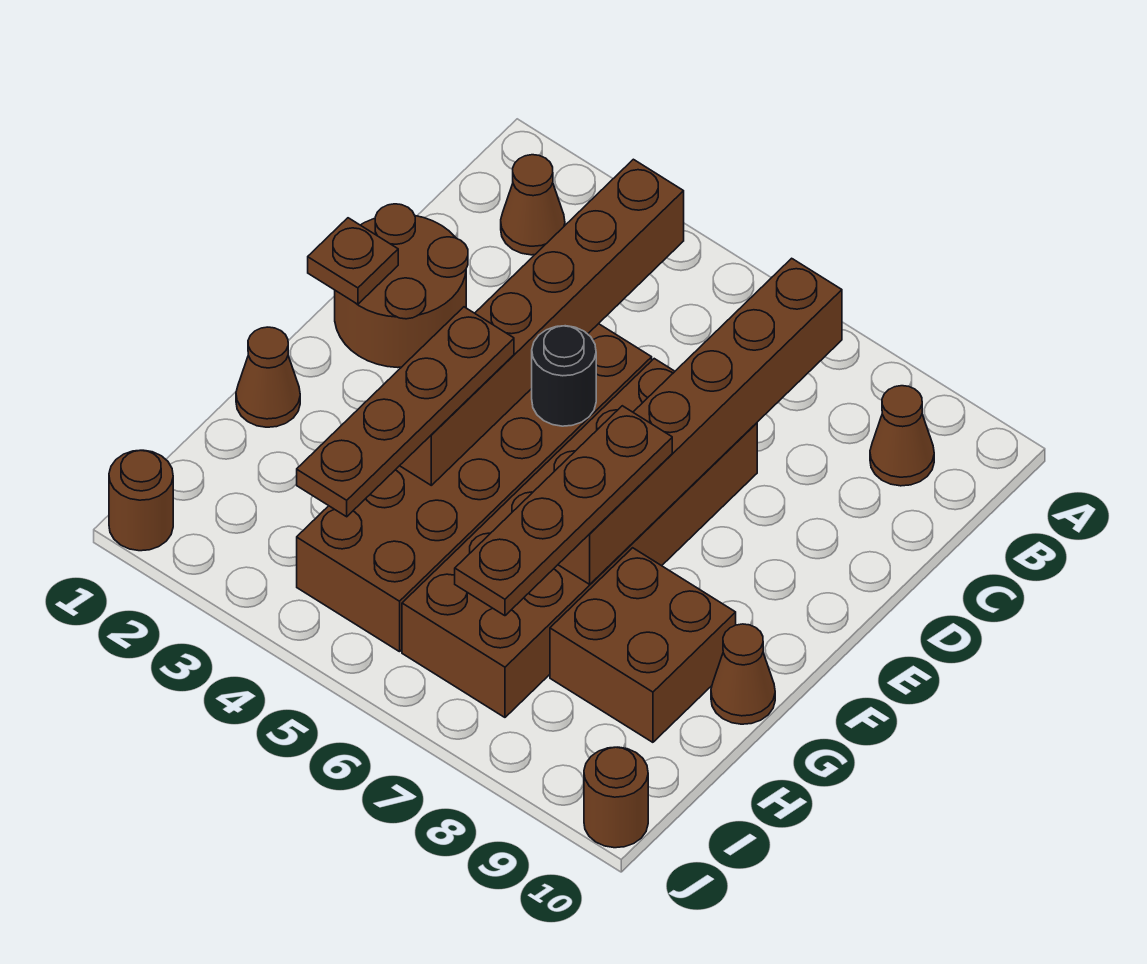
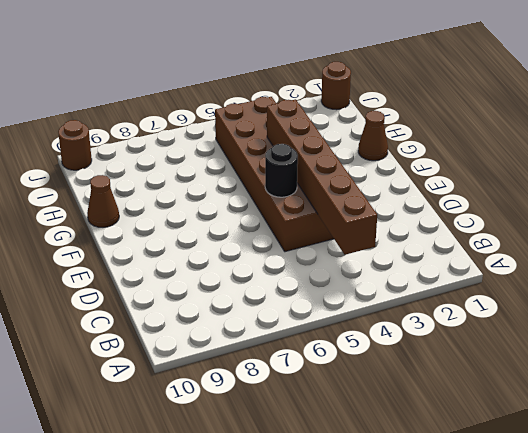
none -> brown cone B2 level 1
none -> brown cone B9 level 1
none -> brown round brick D1:E2 level 1

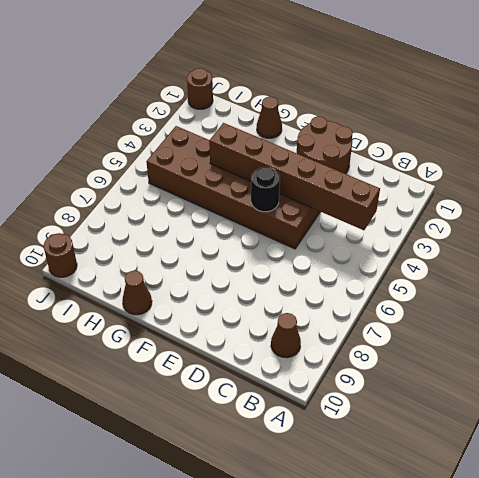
none -> brown cone B2 level 1
none -> brown brick D6:I7 level 1
none -> brown brick G8:H9 level 1

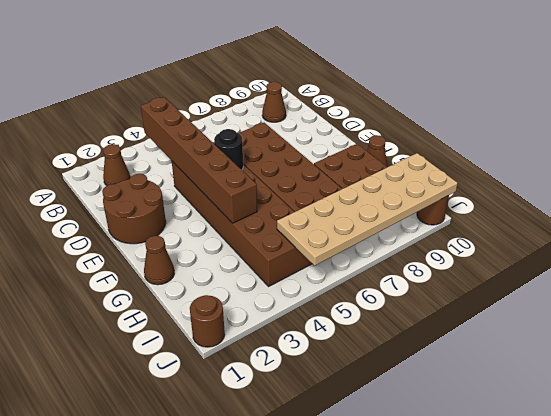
tan plate I5:J10 level 2 -> none
none -> brown brick B7:G7 level 2
none -> brown plate E1 level 2
none -> brown plate F4:I4 level 3

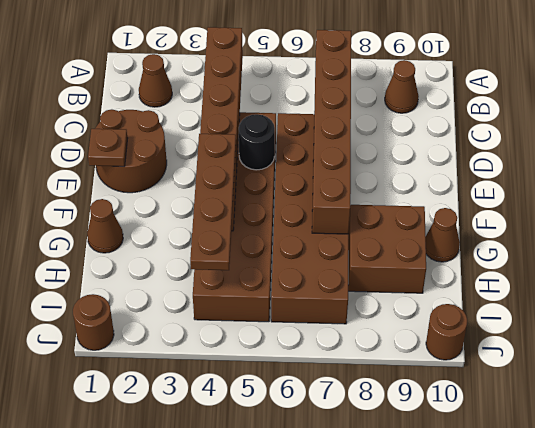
none -> brown plate F7:I7 level 3

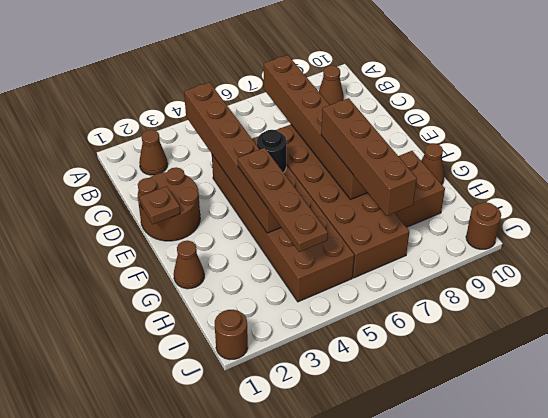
brown brick F7:I7 level 3 -> brown plate F7:I7 level 3

